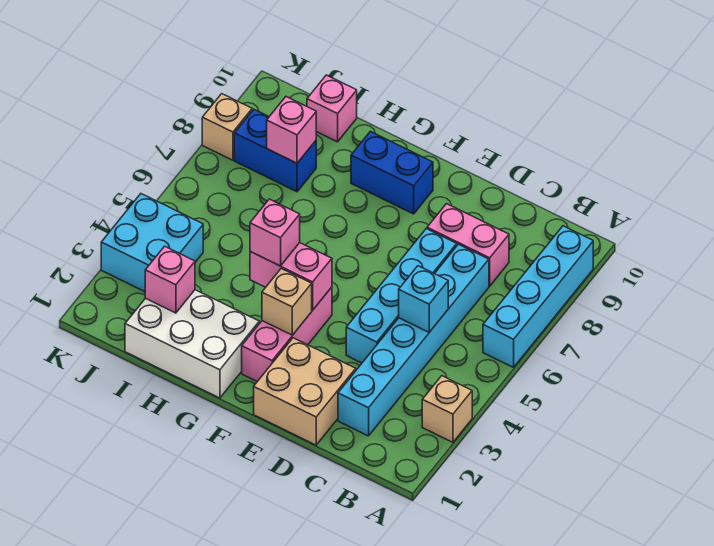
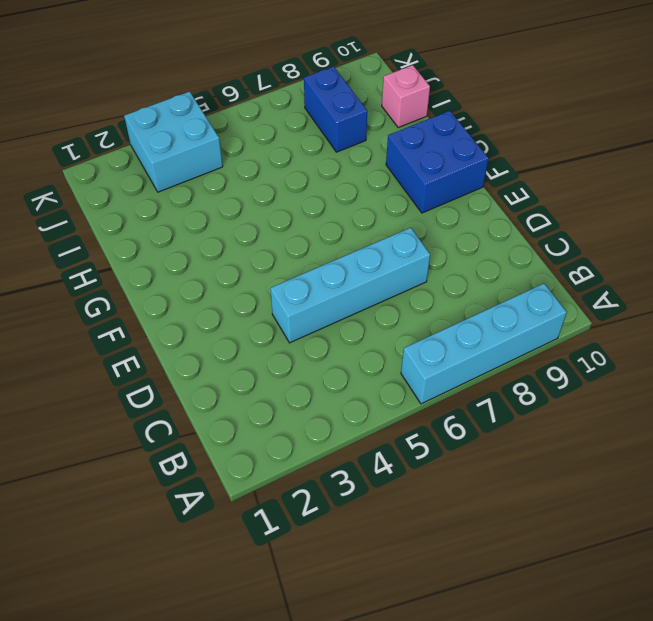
blue brick F9:G10 level 1 -> blue brick F9:G9 level 1
none -> tan brick A3 level 1
none -> cyan brick C2:C7 level 1
none -> pink brick C8:D8 level 1

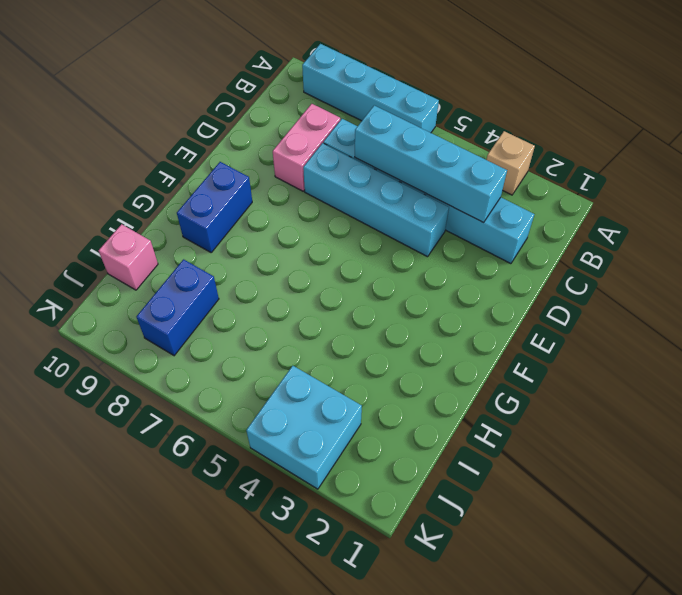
cyan brick C3:C6 level 2 -> cyan brick C5 level 2
none -> tan brick D1:E2 level 1
none -> pink brick F2:F4 level 1
none -> white brick G1:I2 level 1

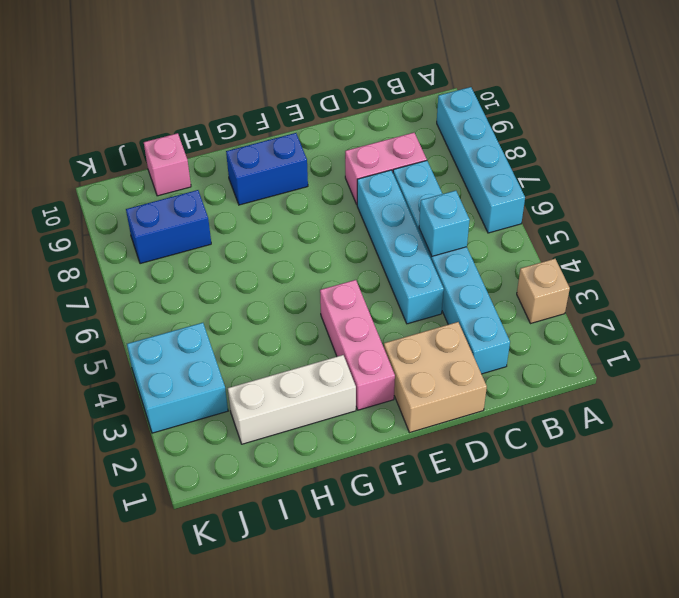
white brick G2:I2 level 1 -> white brick G1:I2 level 1
none -> tan brick K8 level 1
none -> tan brick F3 level 2
none -> pink brick F4:G4 level 2

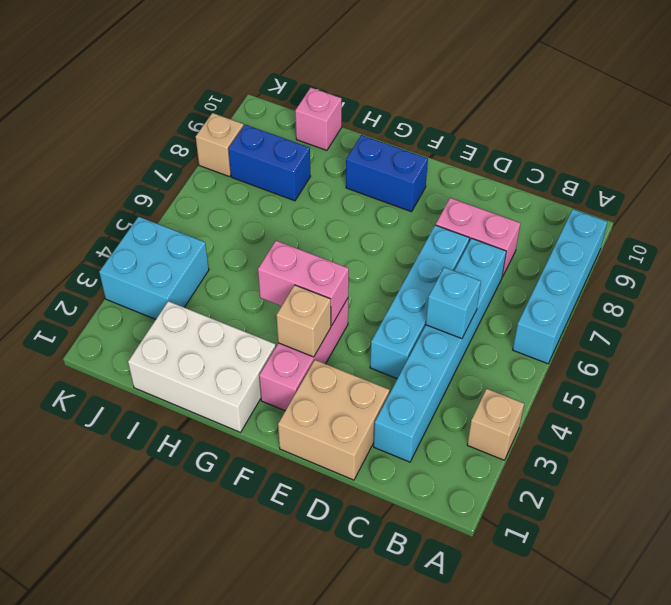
none -> pink brick I2 level 2
none -> pink brick I8 level 2
none -> pink brick G4 level 3

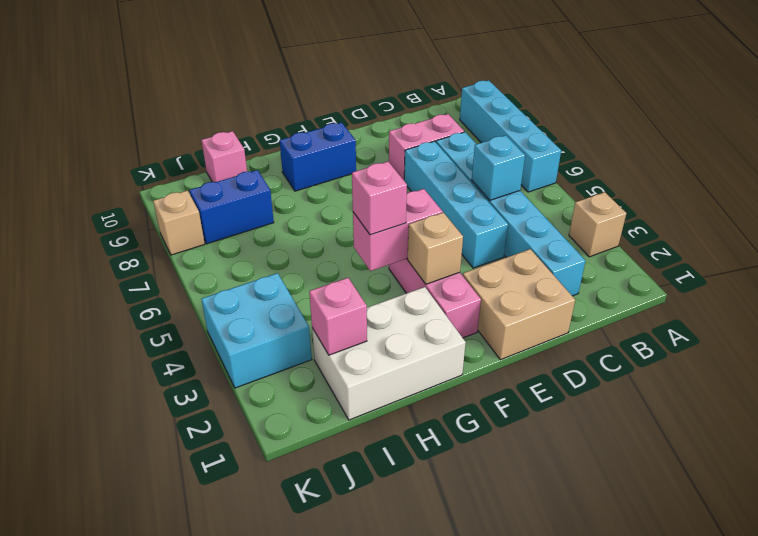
none -> pink brick I8 level 2

